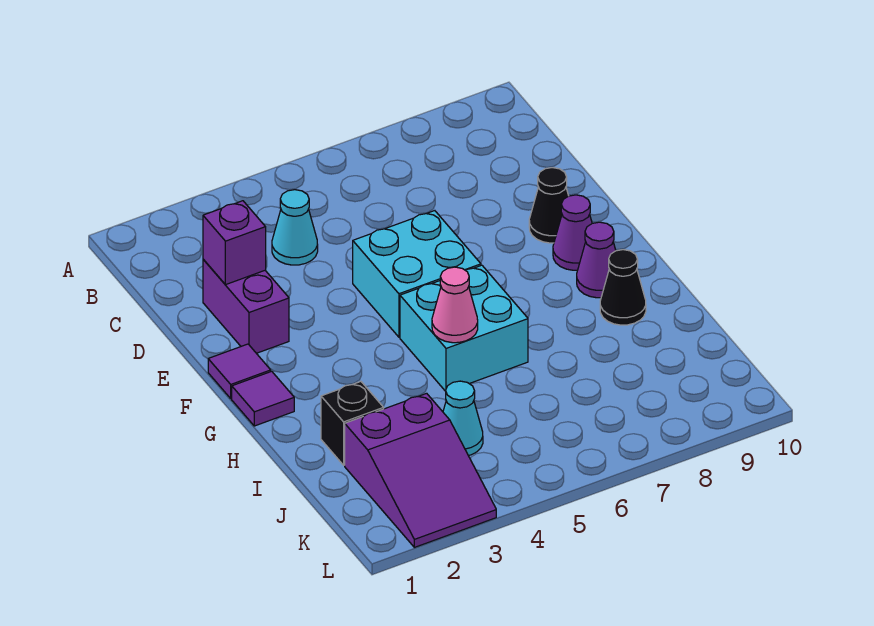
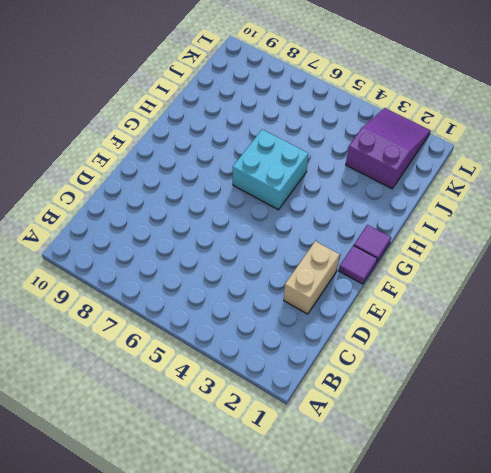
tan brick D2:E2 level 1 -> purple brick D2:E2 level 1
none -> cyan cone C4 level 1
none -> cyan brick E5:F6 level 1
none -> black cone E9 level 1

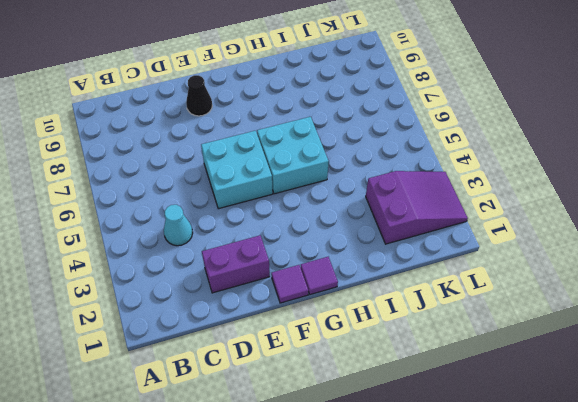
none -> purple cone F9 level 1
none -> purple cone G9 level 1
none -> black cone H9 level 1

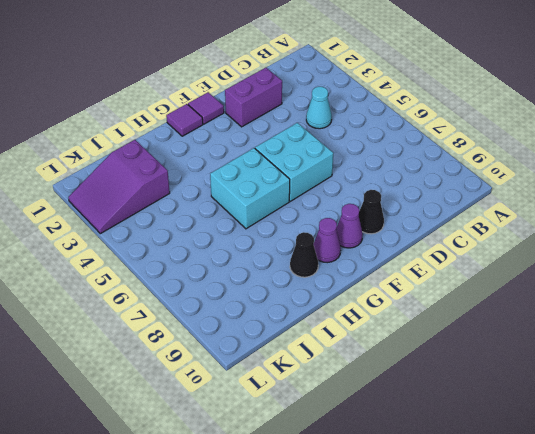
none -> black brick I2 level 1
none -> cyan cone J4 level 1
none -> purple brick D2 level 2

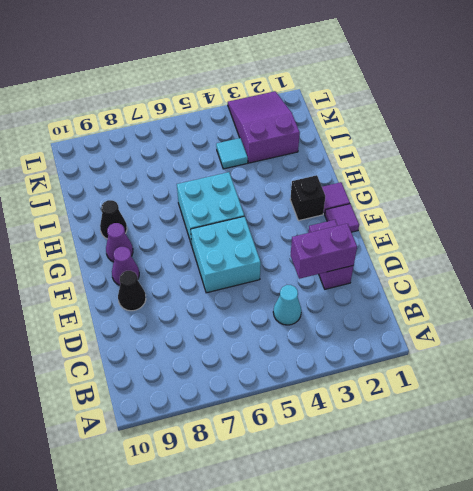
purple brick D2:D3 level 2 -> purple brick D2 level 2
black brick G2 level 1 -> black brick I2 level 1
cyan tile J4 level 1 -> cyan cone J4 level 1
none -> pink cone H5 level 2

